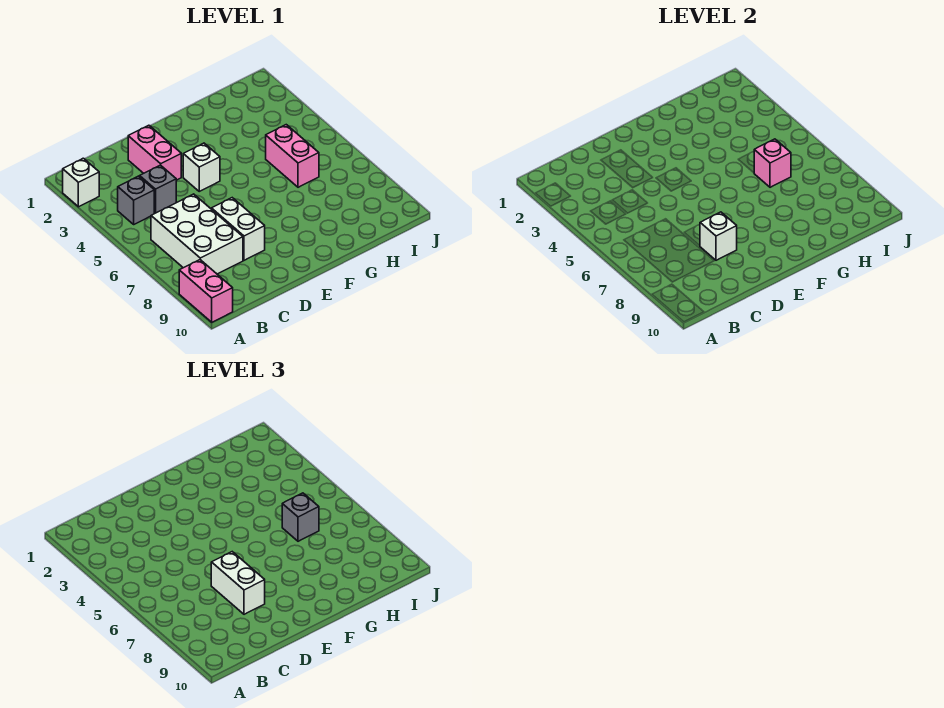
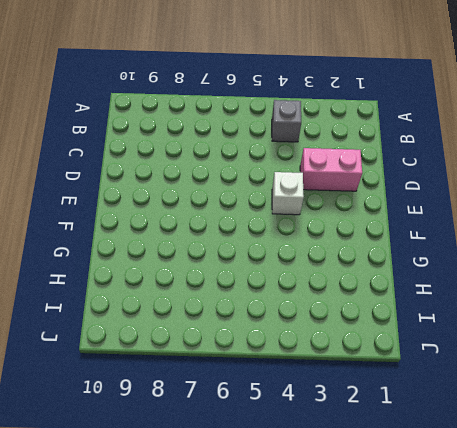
none -> white brick A2 level 1
none -> pink brick A9:A10 level 1
none -> white brick B6:C8 level 1

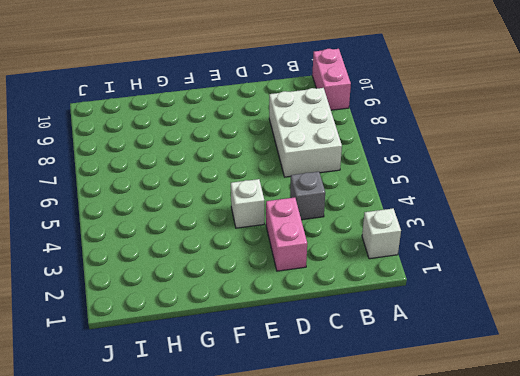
none -> grey brick B4 level 1
none -> white brick D7:D8 level 1
none -> pink brick H5:H6 level 1

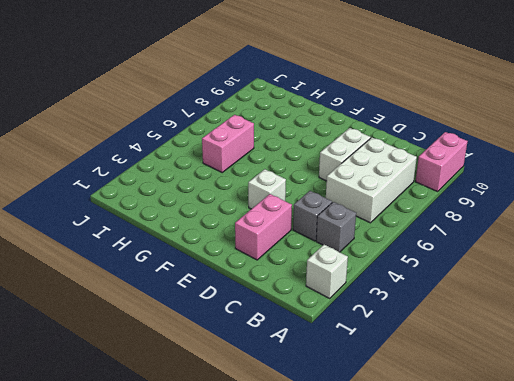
none -> white brick D8 level 2
none -> pink brick H6 level 2
none -> white brick D7:D8 level 3

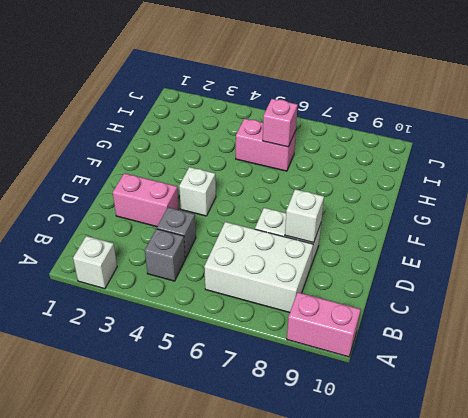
none -> white brick D7:D8 level 3
none -> grey brick H6 level 3

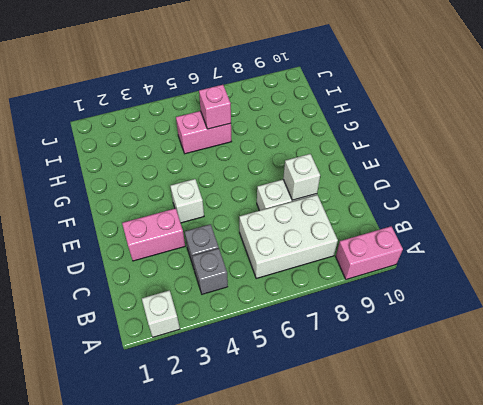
none -> white brick D7:D8 level 3
none -> grey brick H6 level 3

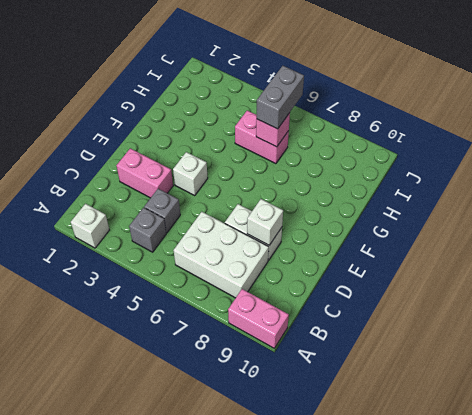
grey brick H6:I6 level 3 -> grey brick H6 level 3
none -> white brick D7:D8 level 3

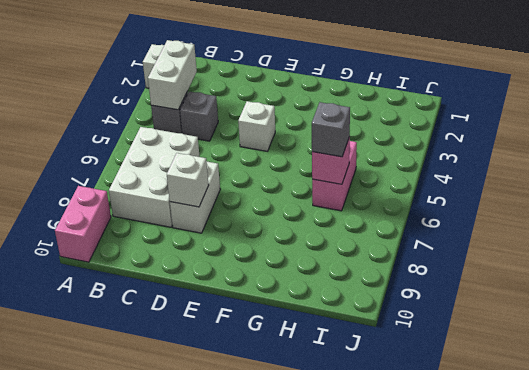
white brick B3:B4 level 2 -> white brick D7:D8 level 3
none -> pink brick D2:D3 level 1

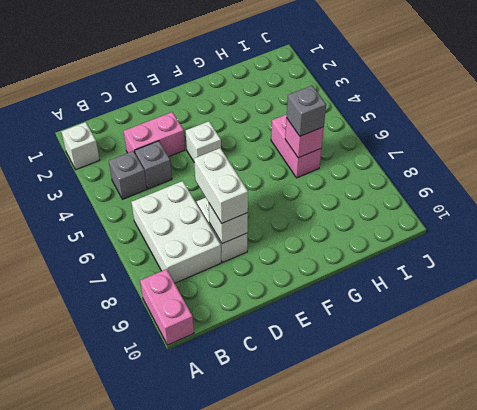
pink brick C3:D3 level 1 -> pink brick D2:D3 level 1

